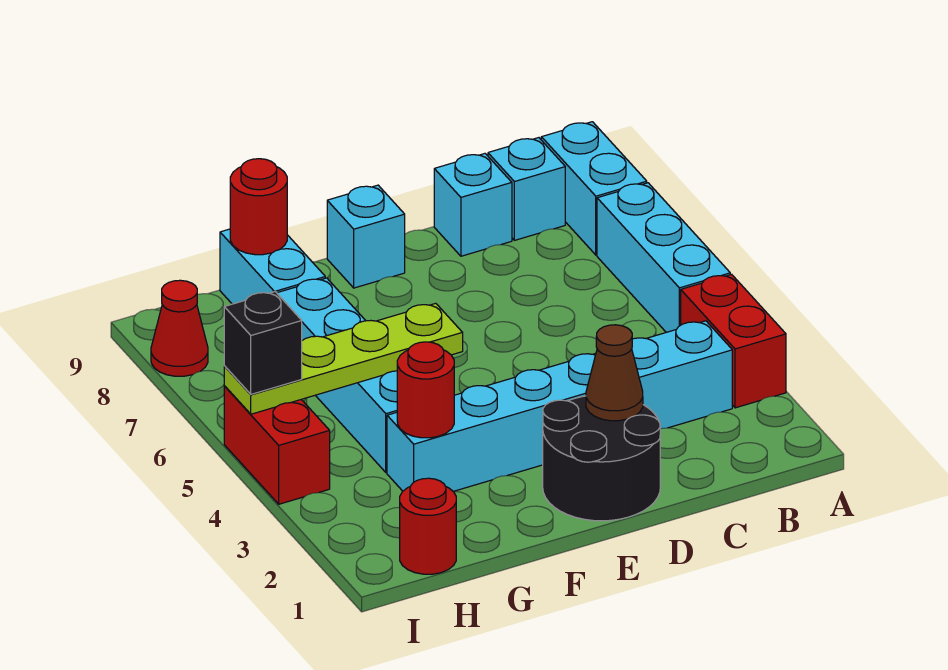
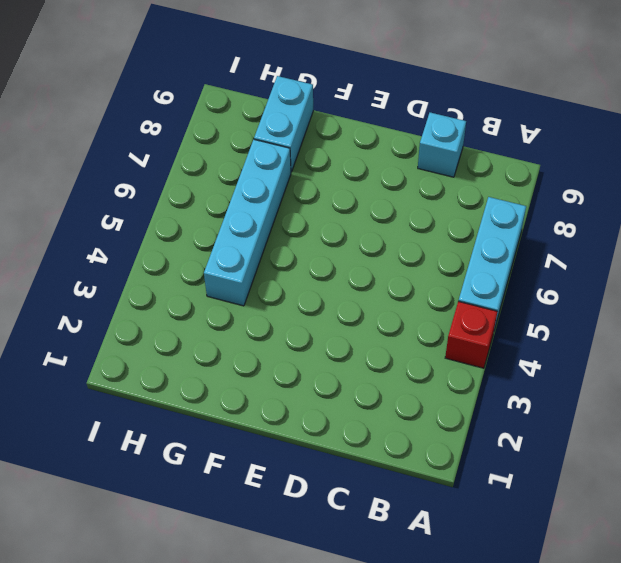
red brick A4 level 1 -> red brick A3:A4 level 1
none -> cyan brick A8:A9 level 1
none -> cyan brick B3:G3 level 1
none -> cyan brick B9 level 1

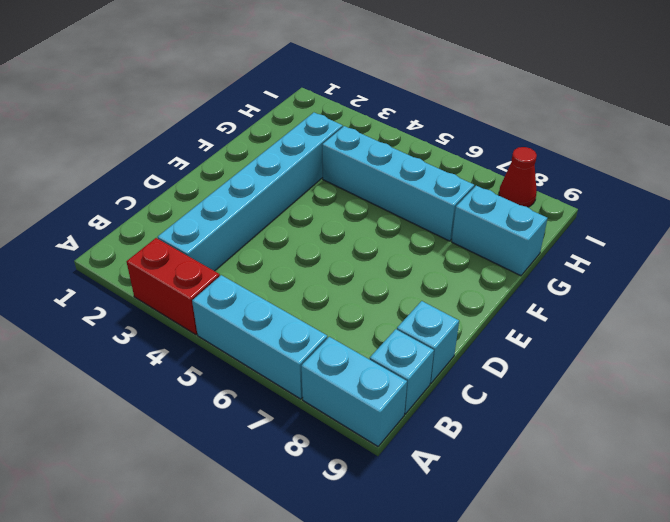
none -> black round brick D1:E2 level 1
none -> cyan brick E9 level 1
none -> red round brick H1 level 1

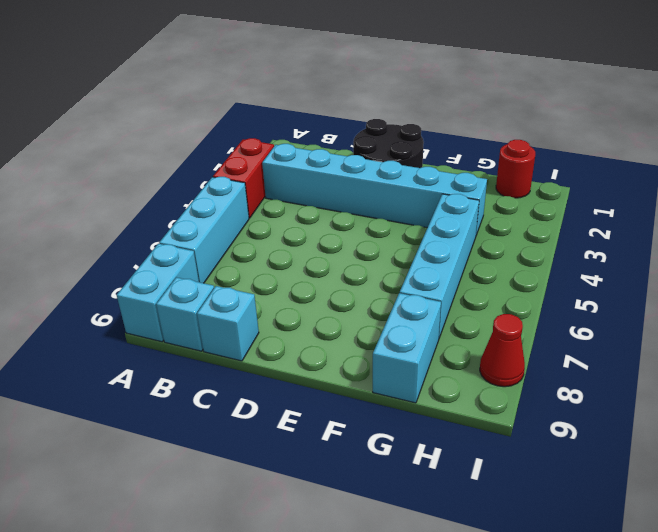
none -> cyan brick E9 level 1
none -> red brick I4:I5 level 1
none -> brown cone D2 level 2

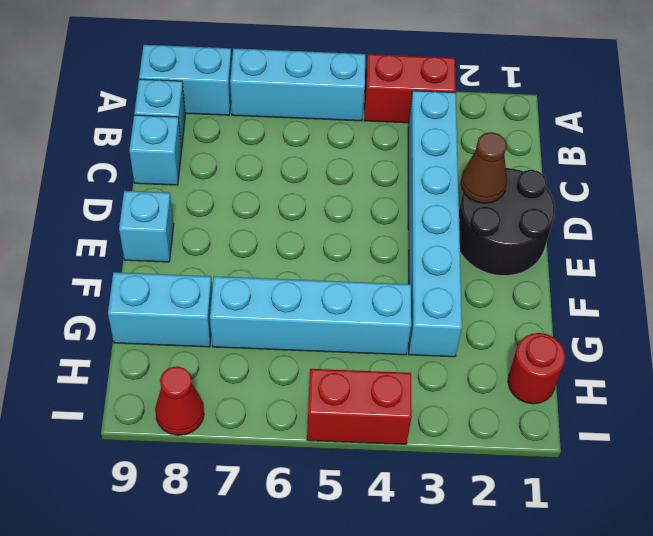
none -> lime plate F5:I5 level 2
none -> red round brick G3 level 2
none -> red round brick G9 level 2

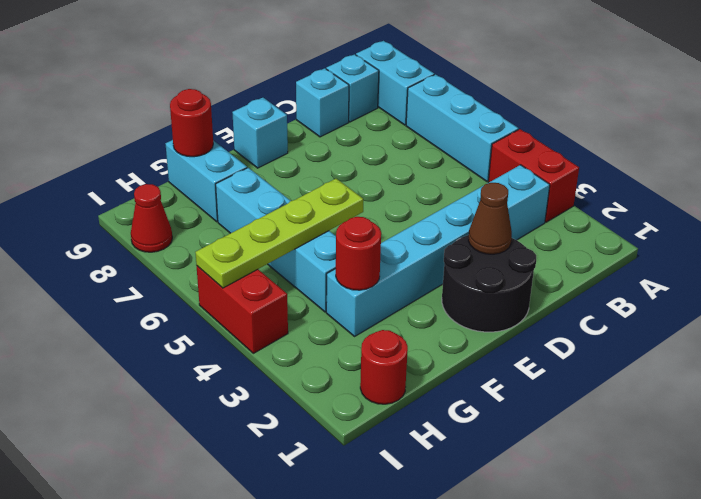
none -> black brick I5 level 3

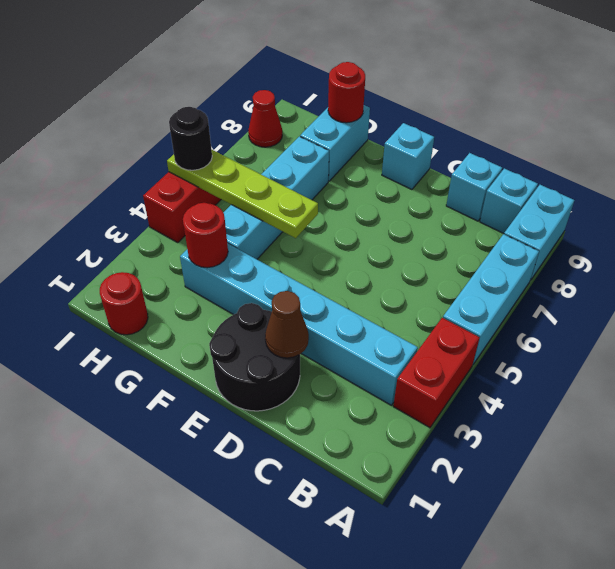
black round brick I5 level 3 -> black brick I5 level 3

